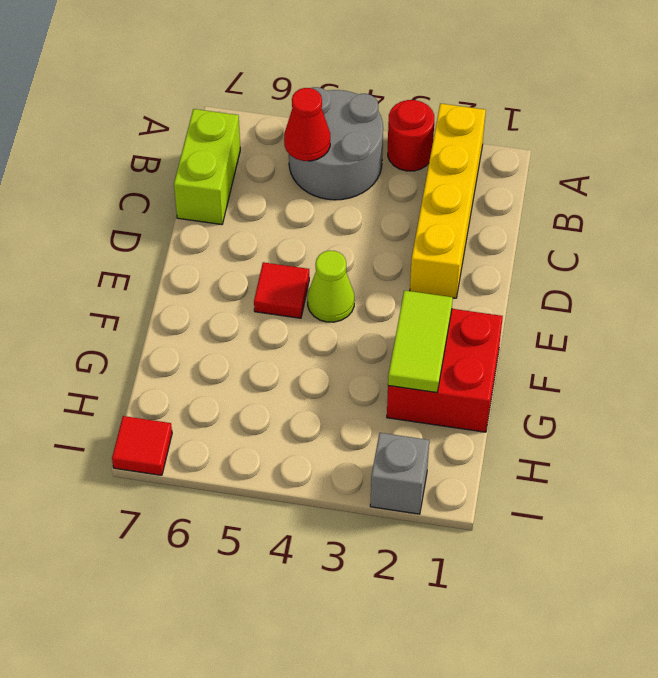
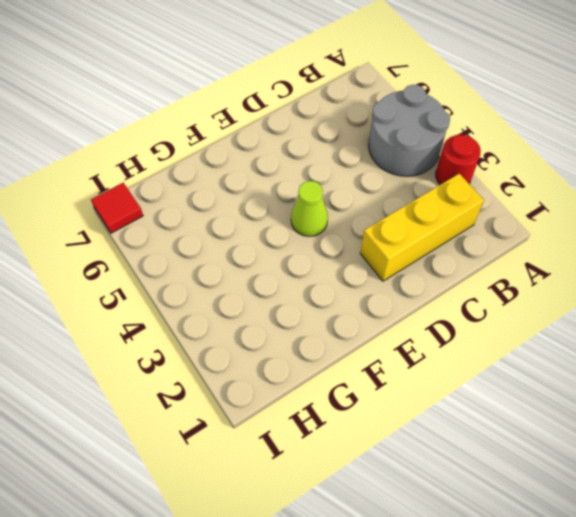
yellow brick B2:D2 level 1 -> yellow brick A2:D2 level 1
none -> lime brick B7:C7 level 1
none -> red tile E5 level 1

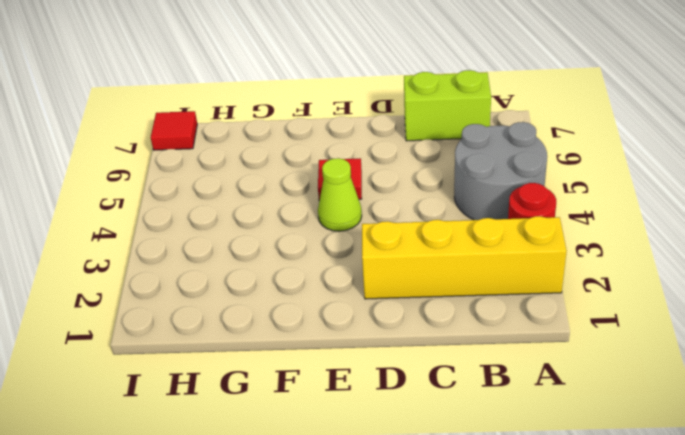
none -> red brick F1:G2 level 1
none -> grey brick I2 level 1

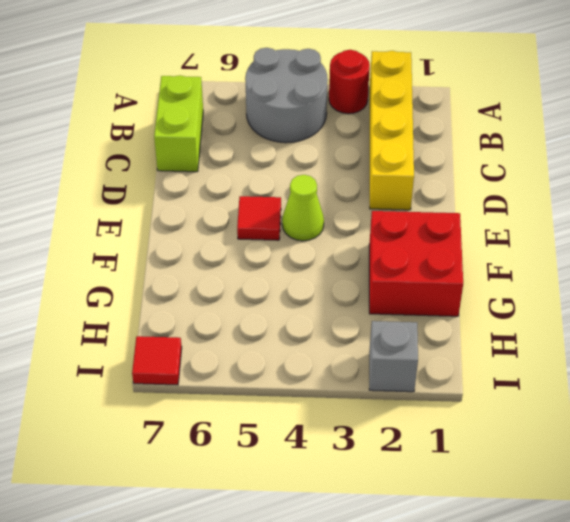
none -> red cone B5 level 2
none -> lime tile F2:G2 level 2

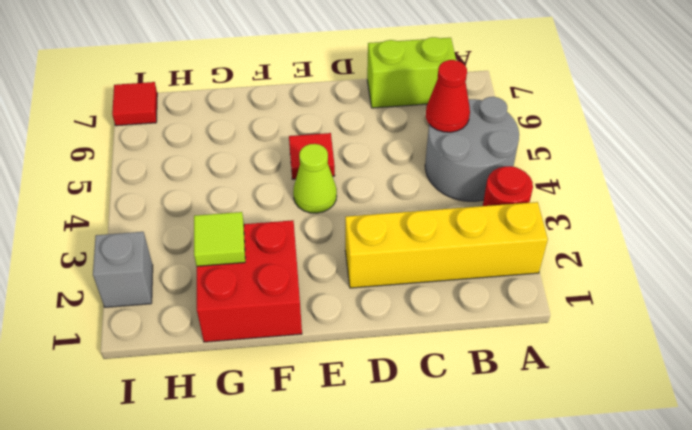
lime tile G2 level 2 -> lime tile F2:G2 level 2

